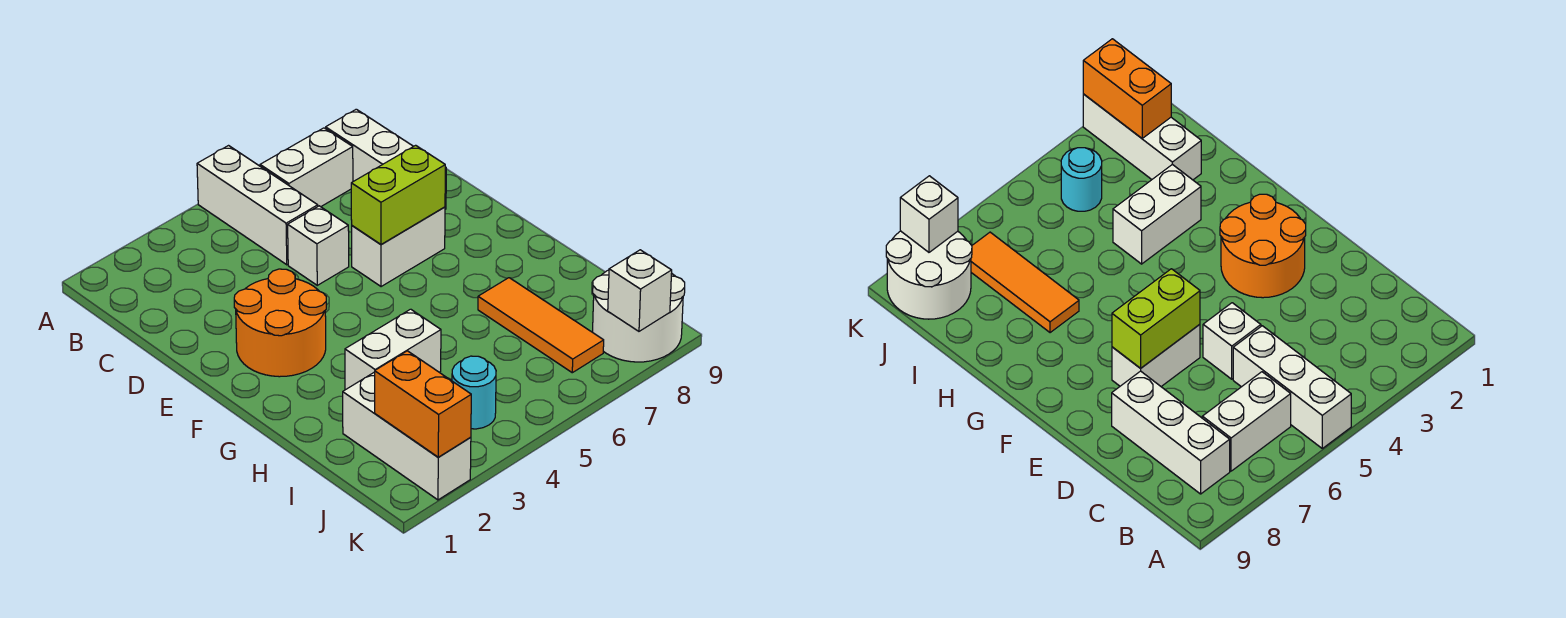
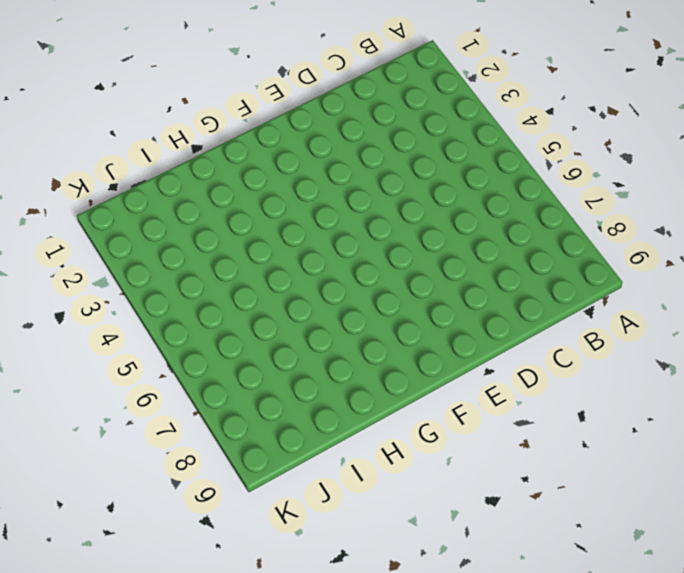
none -> white brick A5:C5 level 1
none -> white brick B6:B7 level 1
none -> white brick B8:D8 level 1

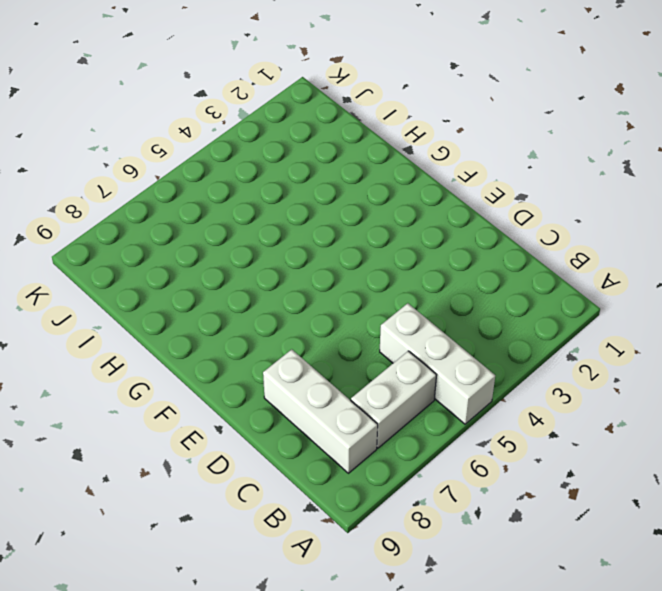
none -> white brick D5 level 1
none -> orange round brick E2:F3 level 1
none -> white brick E6:E7 level 1

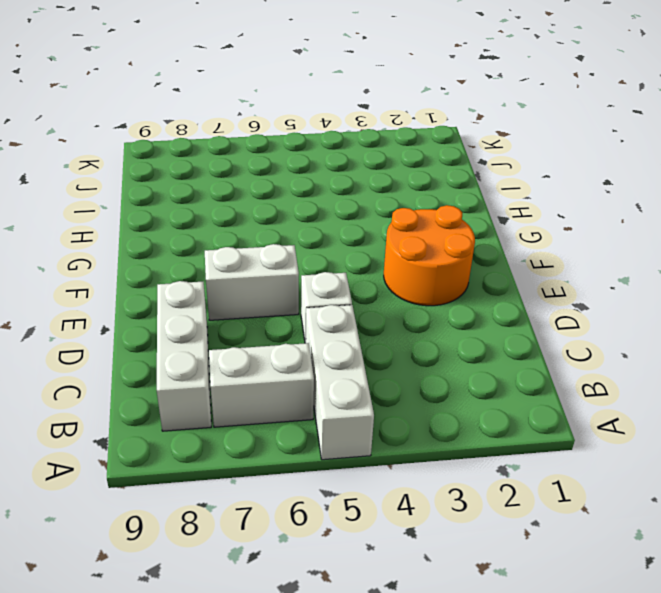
none -> white brick H3:H4 level 1
none -> orange tile H7:J7 level 1
none -> white brick I2:K2 level 1

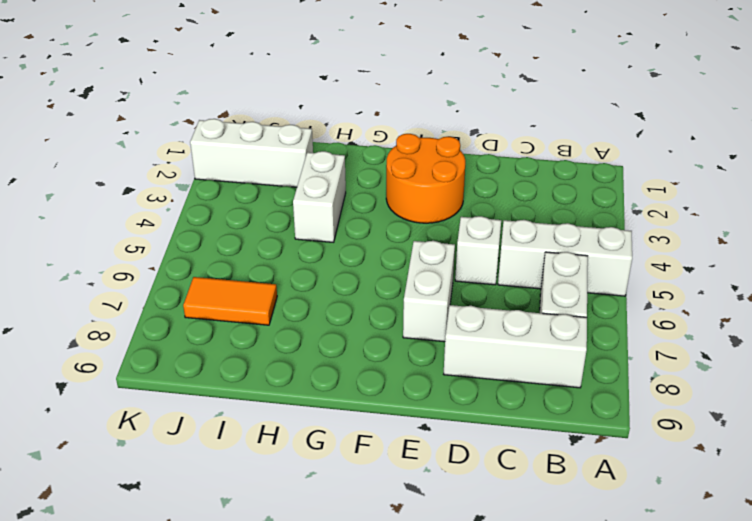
orange tile I7:J7 level 1 -> orange tile H7:J7 level 1
none -> cyan round brick J4 level 1
none -> white round brick J8:K9 level 1
none -> lime brick E6:E7 level 2

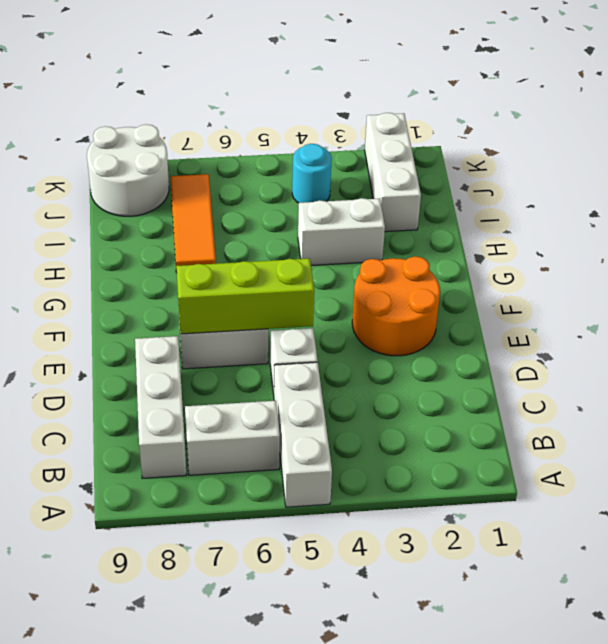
lime brick E5:E7 level 2 -> lime brick E6:E7 level 2
none -> orange brick J2:K2 level 2
none -> white brick K8 level 2

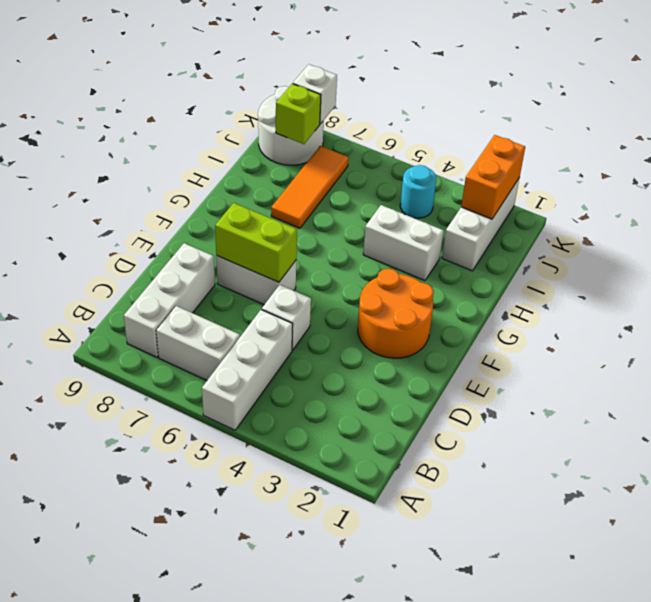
lime brick J8 level 2 -> none

